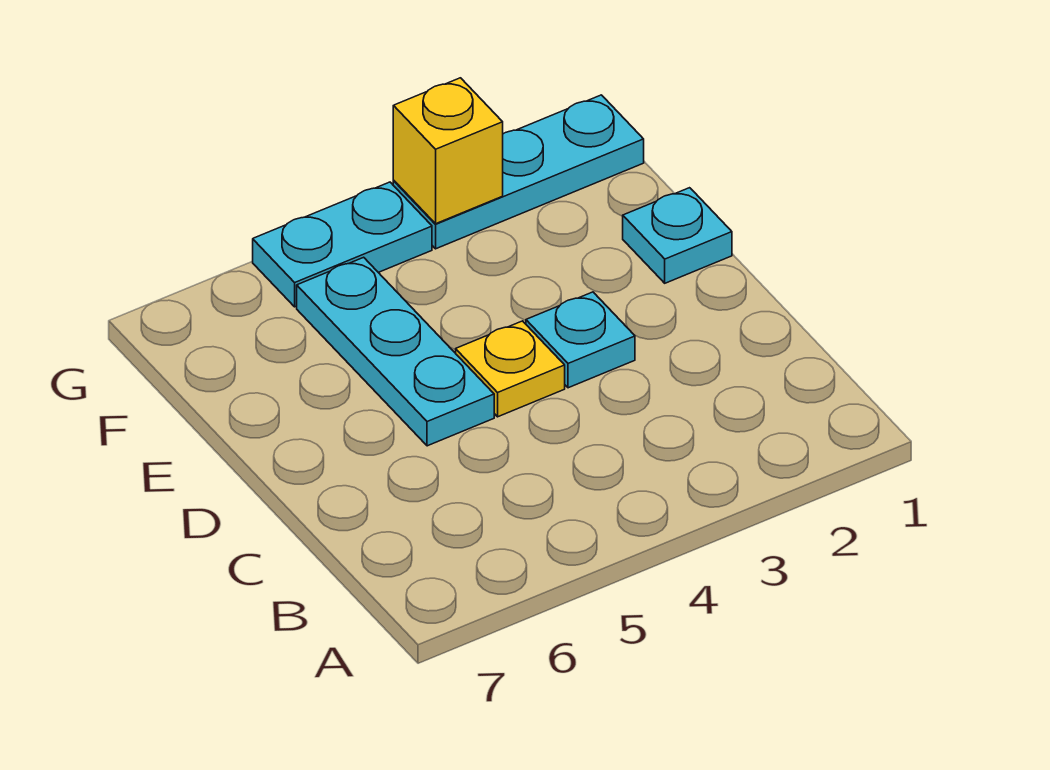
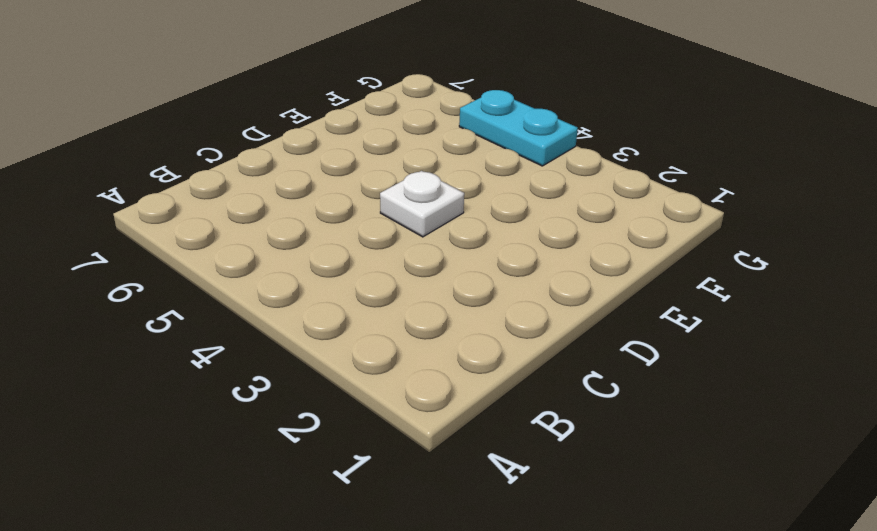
white plate D4 level 1 -> yellow plate D4 level 1
none -> cyan plate D3 level 1
none -> cyan plate D5:F5 level 1

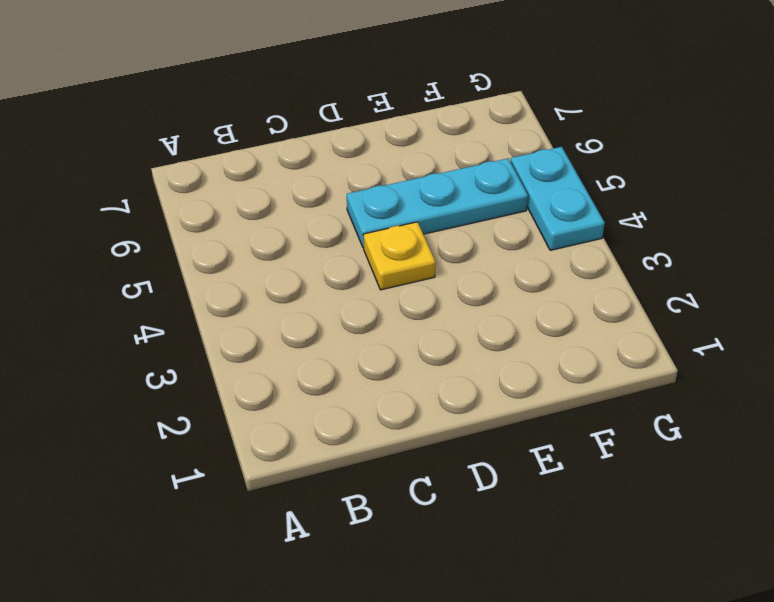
none -> cyan plate D3 level 1
none -> cyan plate E1 level 1

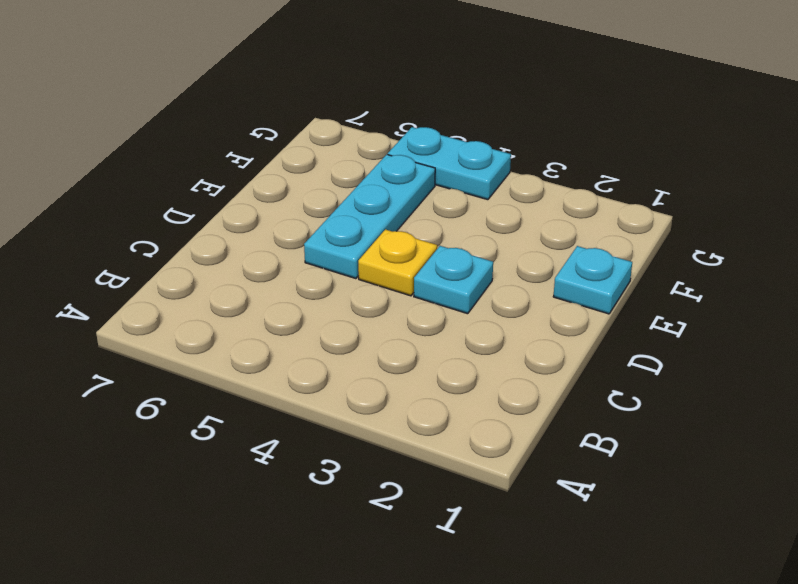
none -> cyan plate G1:G3 level 1
none -> yellow brick G3 level 2

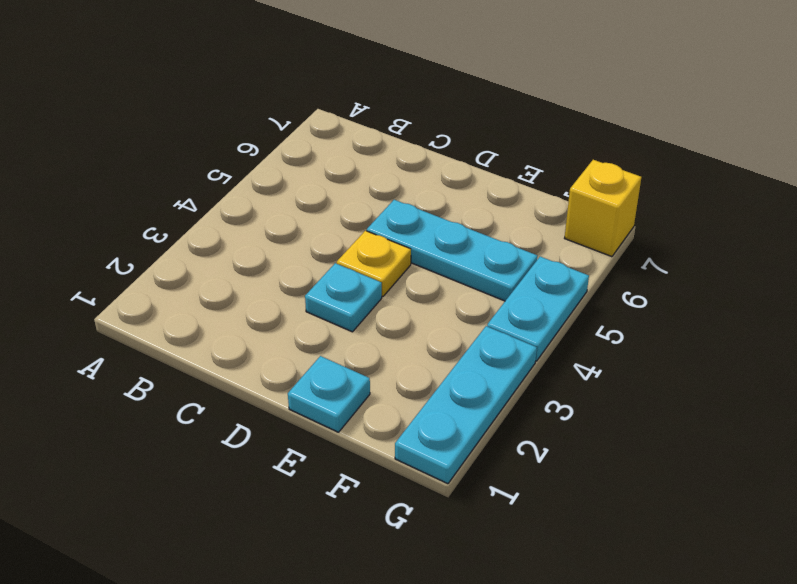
yellow brick G7 level 1 -> yellow brick G3 level 2

